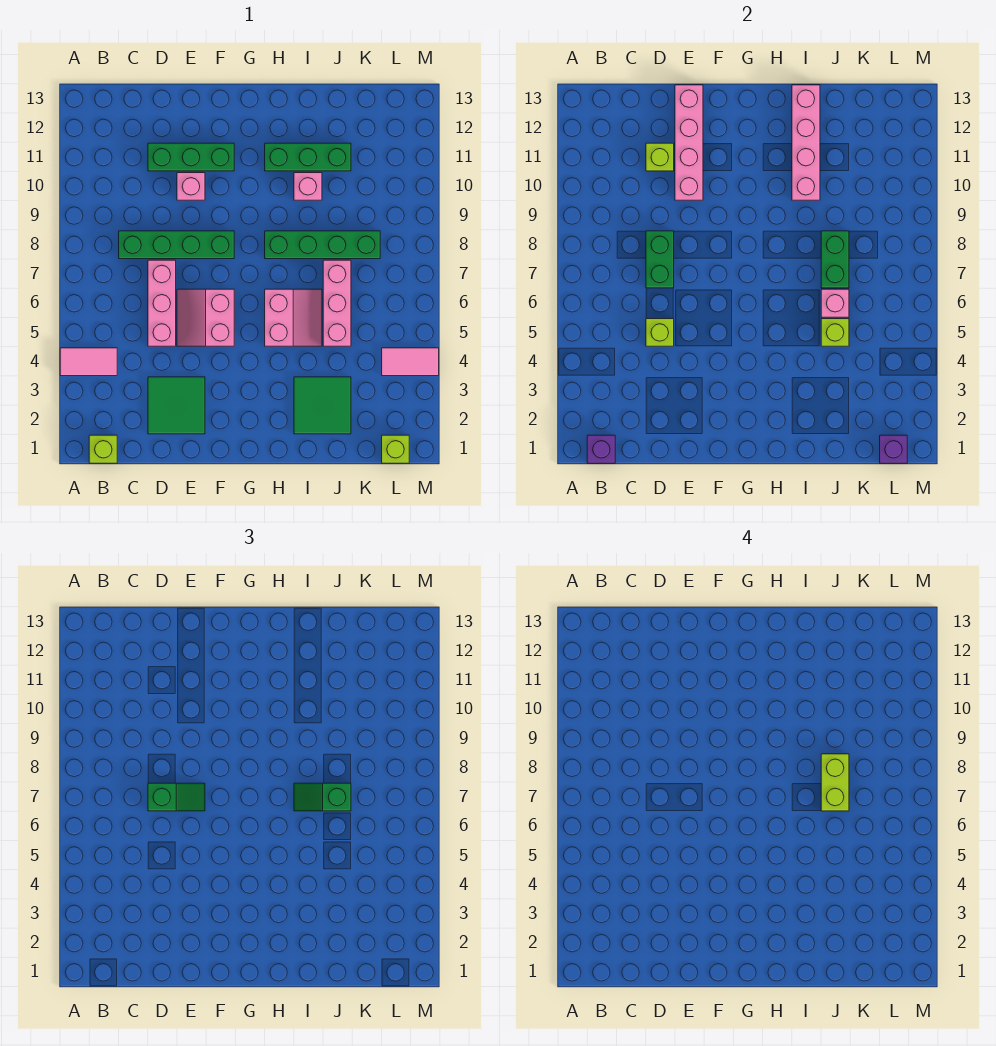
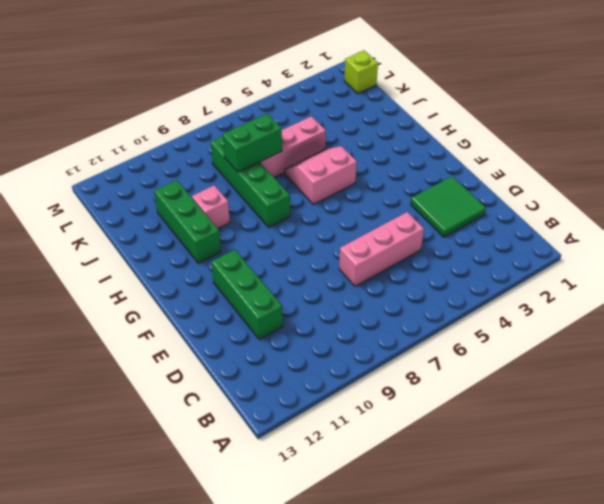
none -> pink tile A4:B4 level 1
none -> lime brick B1 level 1
none -> green brick C8:F8 level 1

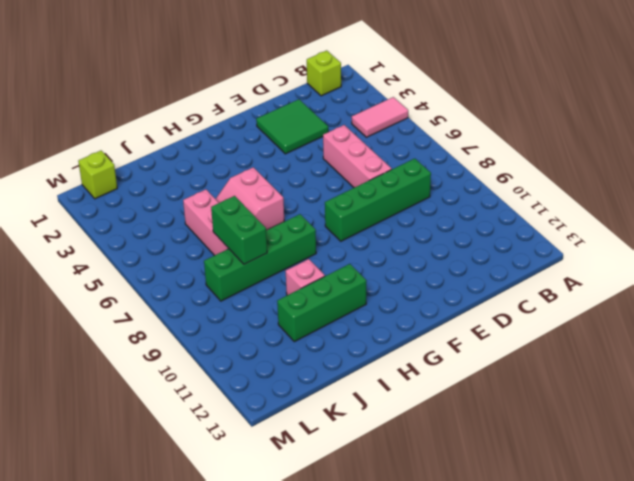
none -> green brick D11:F11 level 1
none -> pink slope E5:F6 level 1 top F
none -> pink brick E10 level 1

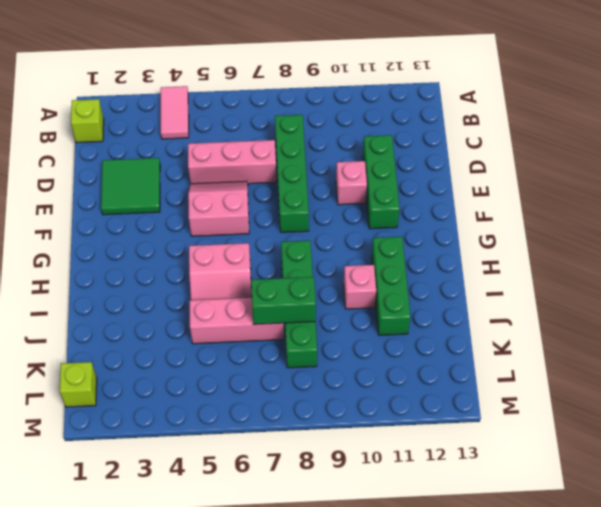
none -> green tile I2:J3 level 1
none -> pink tile L4:M4 level 1
none -> purple brick B1 level 2

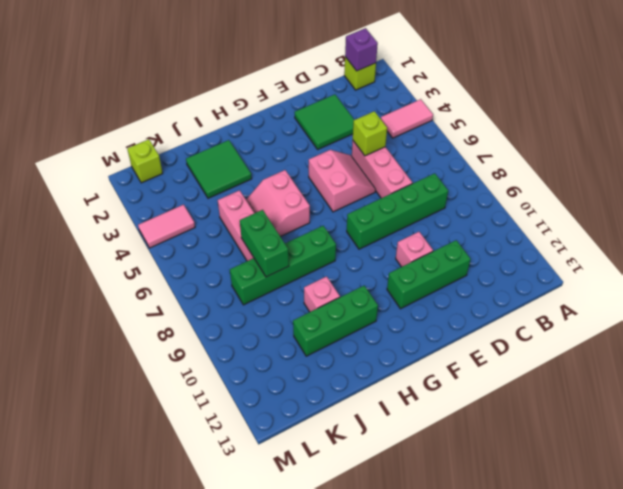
none -> green brick D7:D8 level 2
none -> lime brick D11 level 2
none -> pink brick E10:E13 level 2

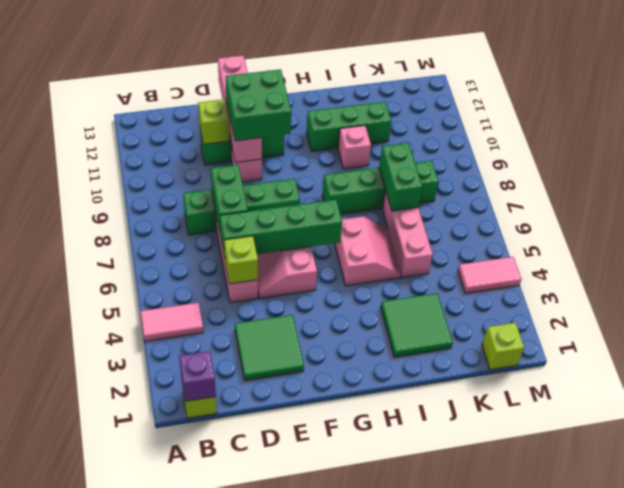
green brick D6:G6 level 2 -> none
green brick E10:F11 level 3 -> none
none -> pink brick I10:I13 level 2
none -> lime brick J5 level 2
none -> pink brick J6 level 2

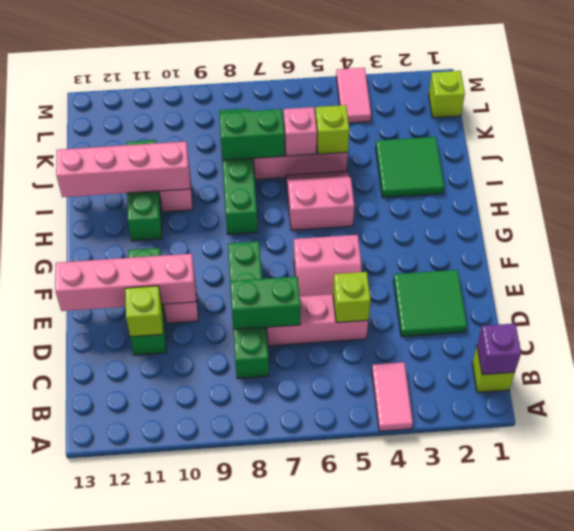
none -> purple brick L1 level 2
none -> green slope D7:E7 level 3 top D
none -> green slope I7:J7 level 3 top J

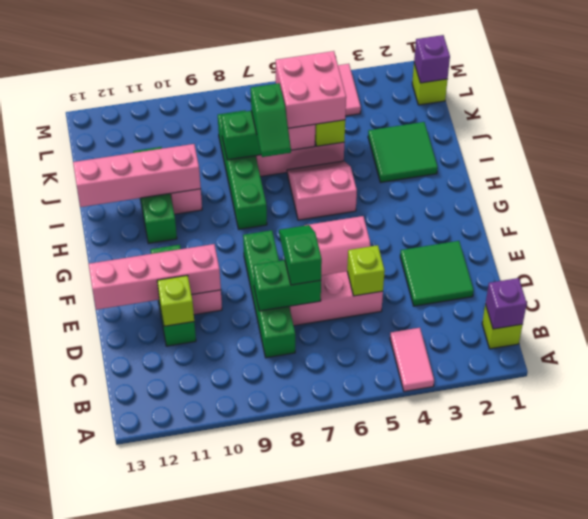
pink brick J5:K6 level 3 -> none
none -> lime brick J7:J8 level 4

